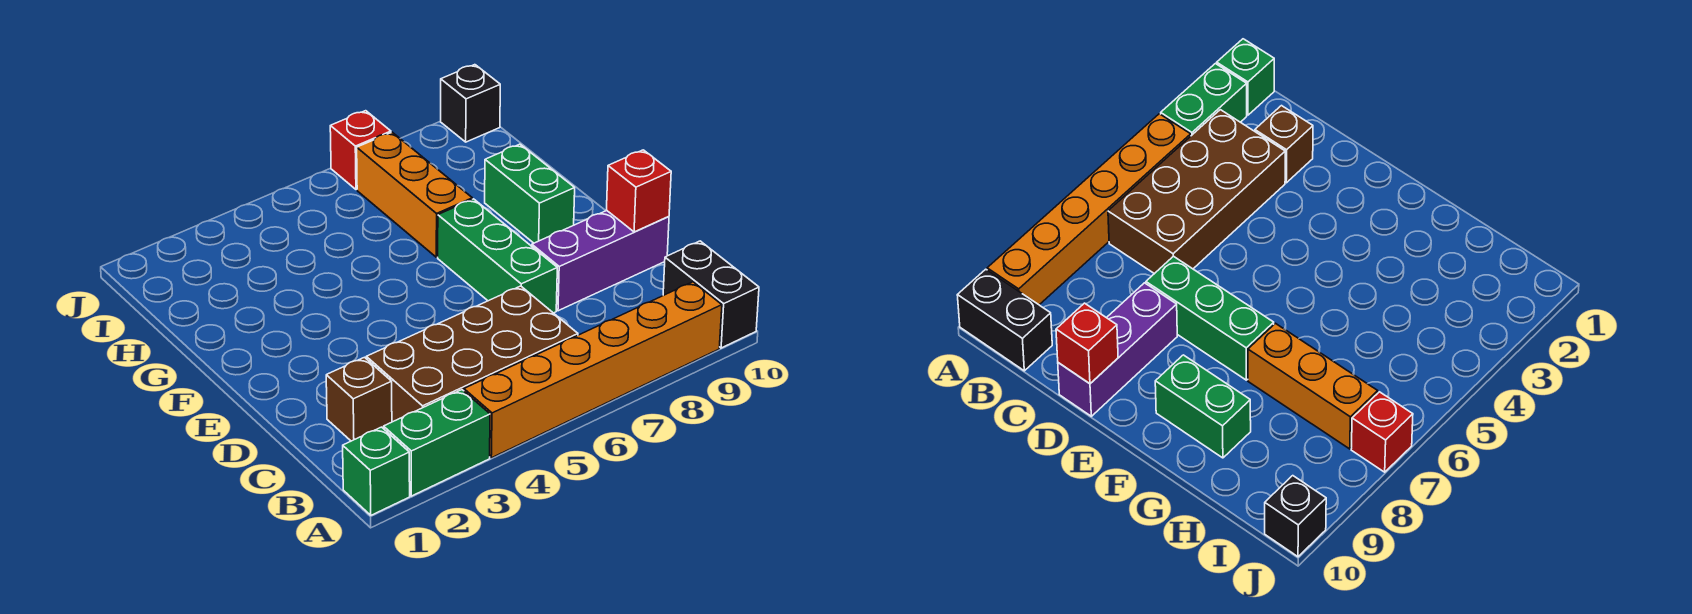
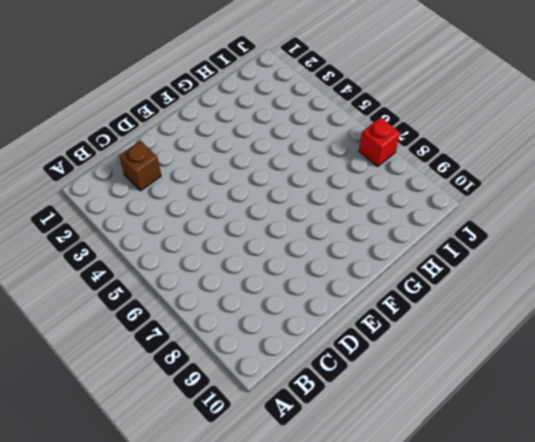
none -> green brick A1 level 1
none -> green brick A2:A3 level 1
none -> orange brick A4:A9 level 1

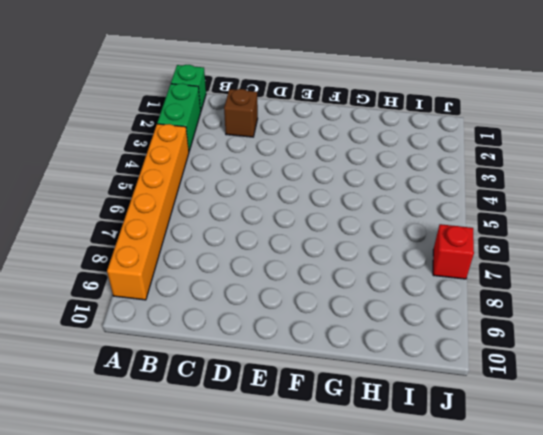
none -> black brick A10:B10 level 1
none -> brown brick B3:C6 level 1
none -> green brick D7:F7 level 1

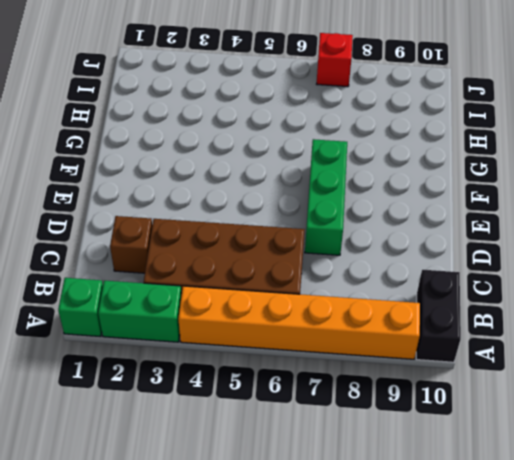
none -> purple brick D8:D10 level 1
none -> green brick F9:G9 level 1
none -> orange brick G7:I7 level 1

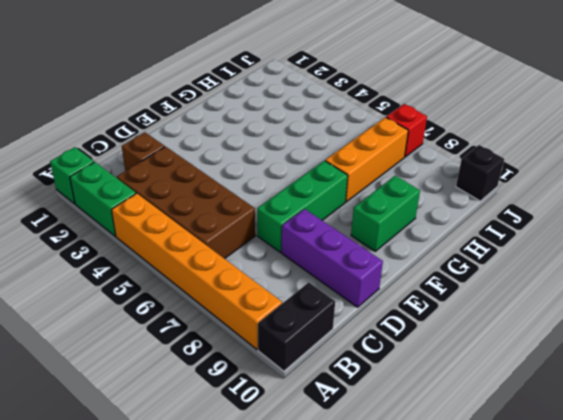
none -> red brick D10 level 2

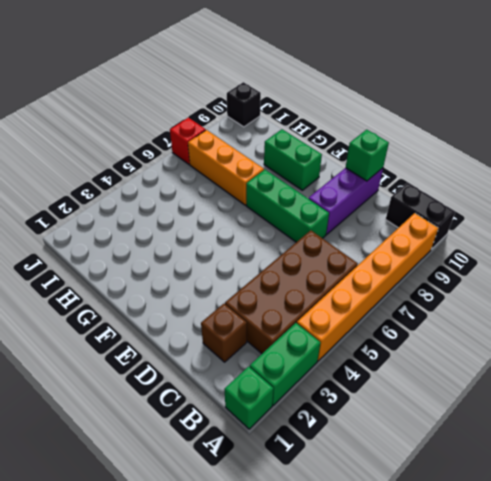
green brick D10 level 2 -> red brick D10 level 2

